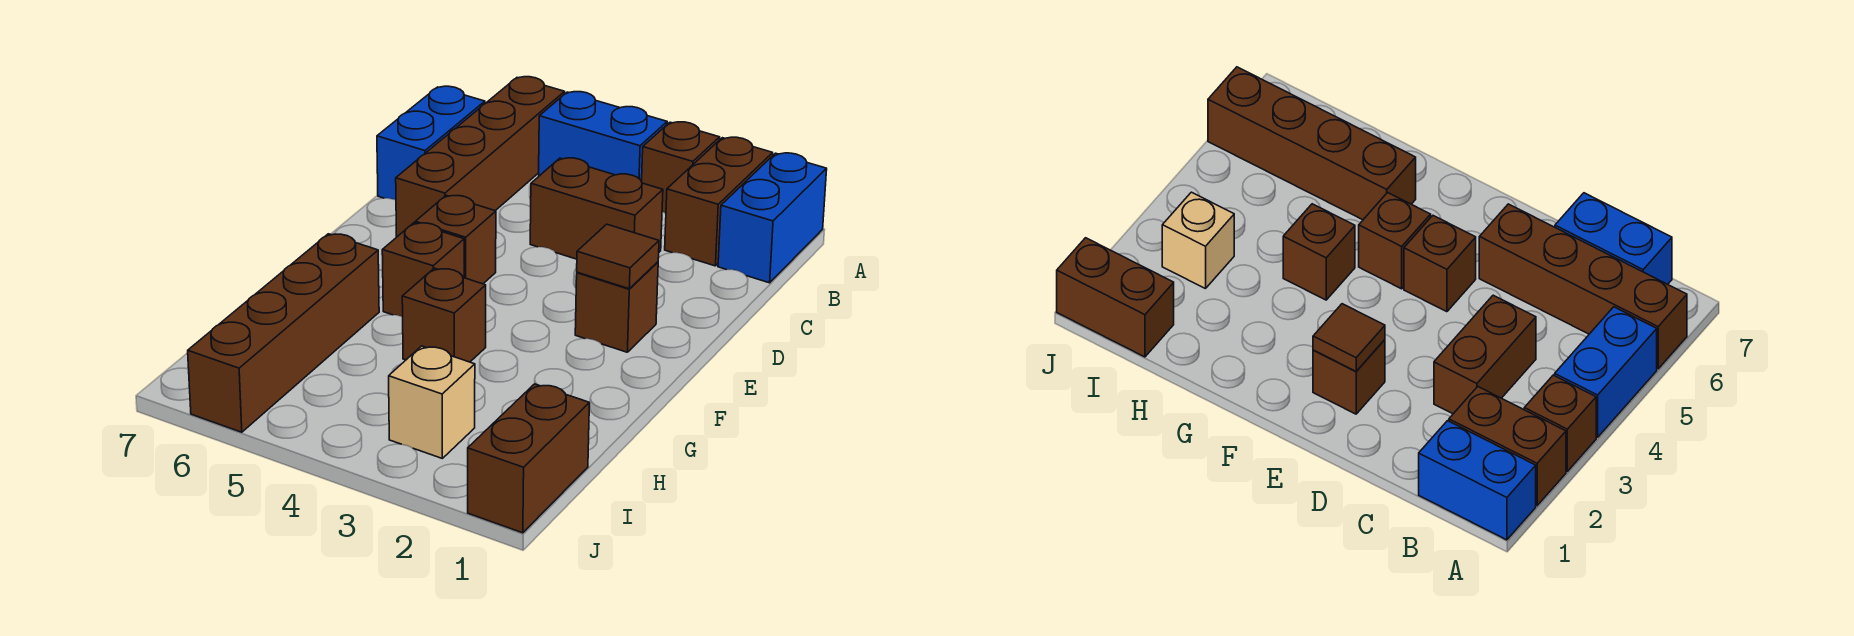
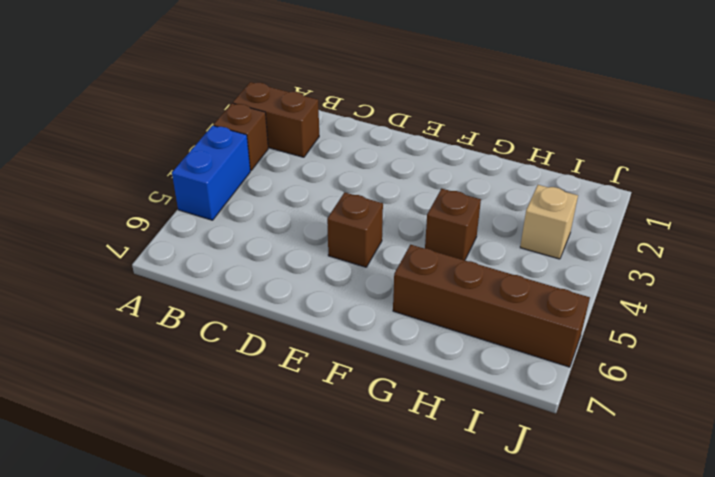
none -> blue brick A1:B1 level 1
none -> brown brick A6:D6 level 1
none -> blue brick B7:C7 level 1

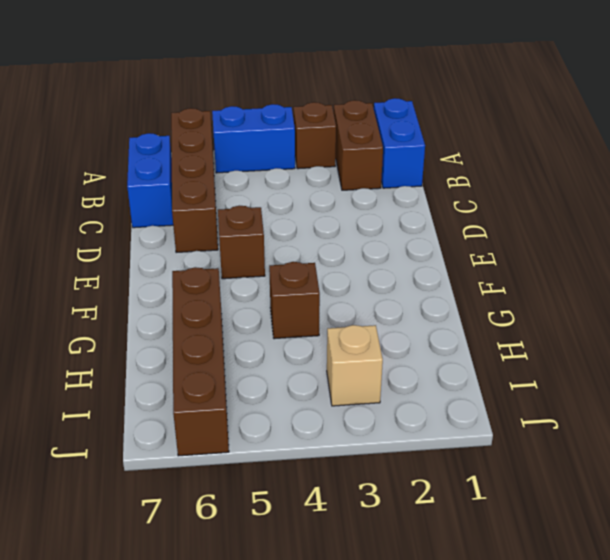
none -> brown brick C3:C4 level 1
none -> brown brick E2 level 1
none -> brown brick F5 level 1

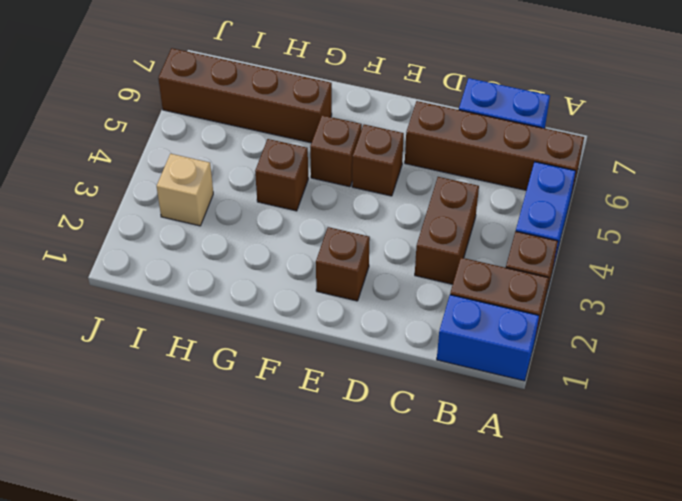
none -> brown brick I1:J1 level 1
none -> brown tile E2 level 2

